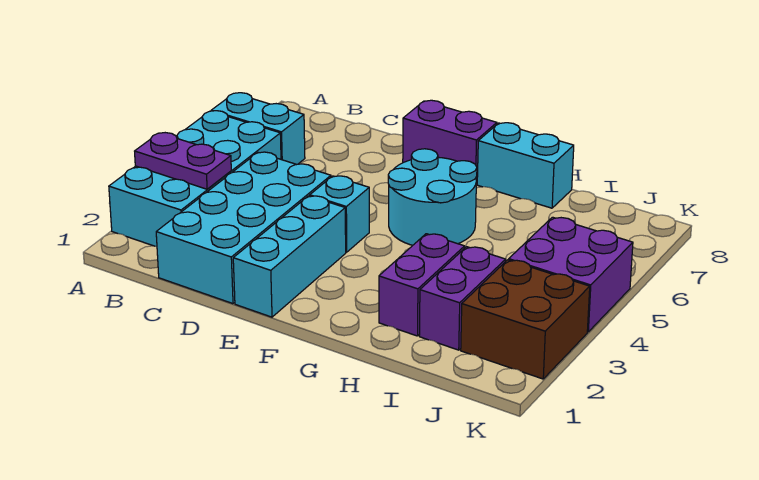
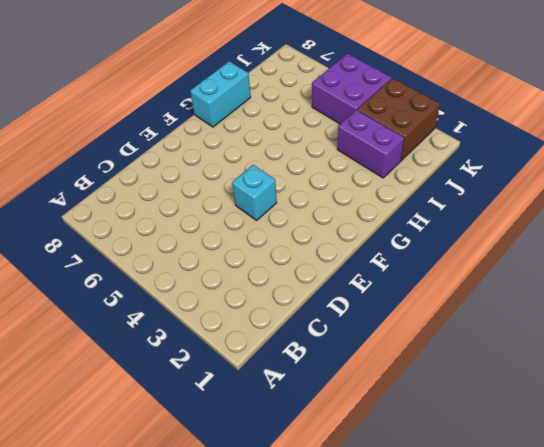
none -> cyan brick A2:B5 level 1
none -> cyan brick A6:B6 level 1
none -> cyan brick C1:D4 level 1

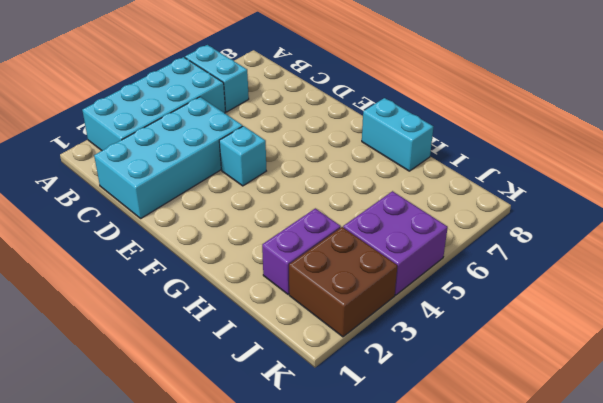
none -> cyan brick E1:E3 level 1
none -> purple brick E8:F8 level 1
none -> cyan round brick F5:G6 level 1

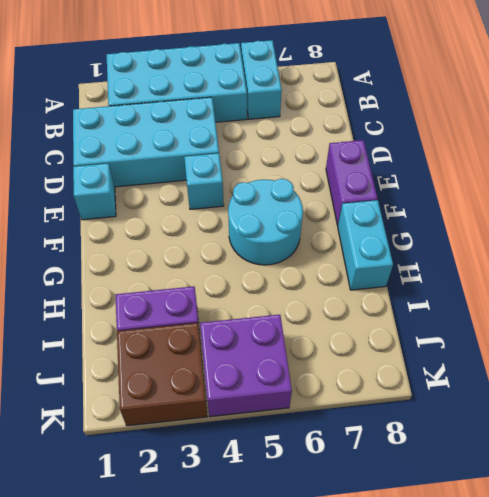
cyan brick E1 level 1 -> cyan brick E1:E3 level 1
none -> purple brick H2:H3 level 1
none -> purple plate A3:B3 level 2

